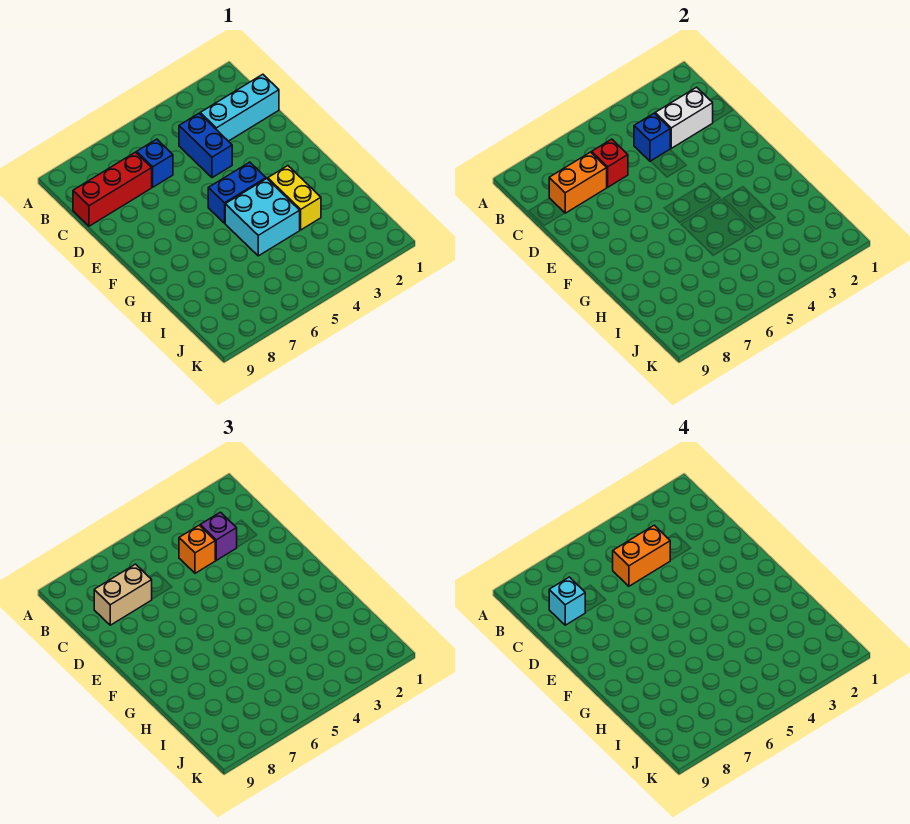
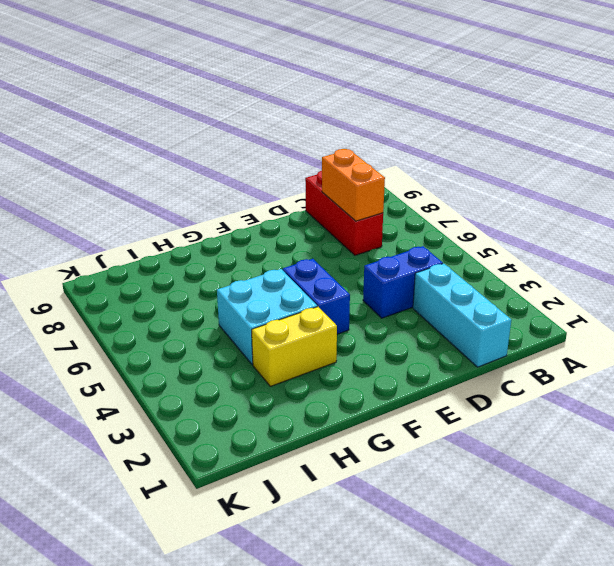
none -> blue brick C6 level 1
none -> white brick C2:C3 level 2
none -> blue brick C4 level 2

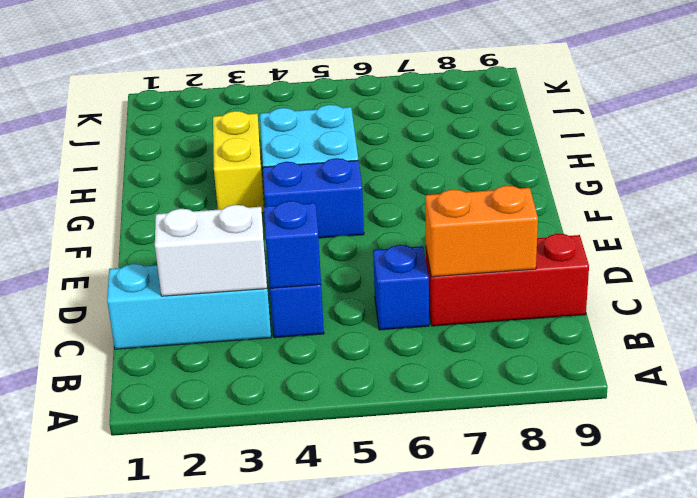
none -> red brick C6 level 2
none -> purple brick C3 level 3
none -> orange brick C4 level 3

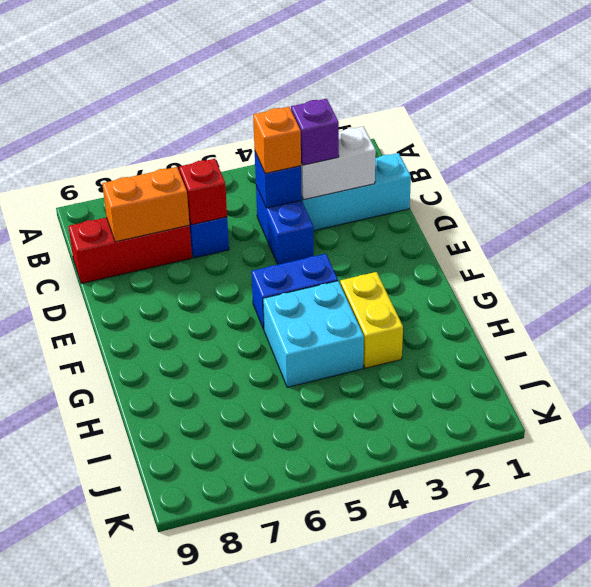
none -> tan brick C7:C8 level 3
none -> orange brick C4:C5 level 4
none -> cyan brick C8 level 4

